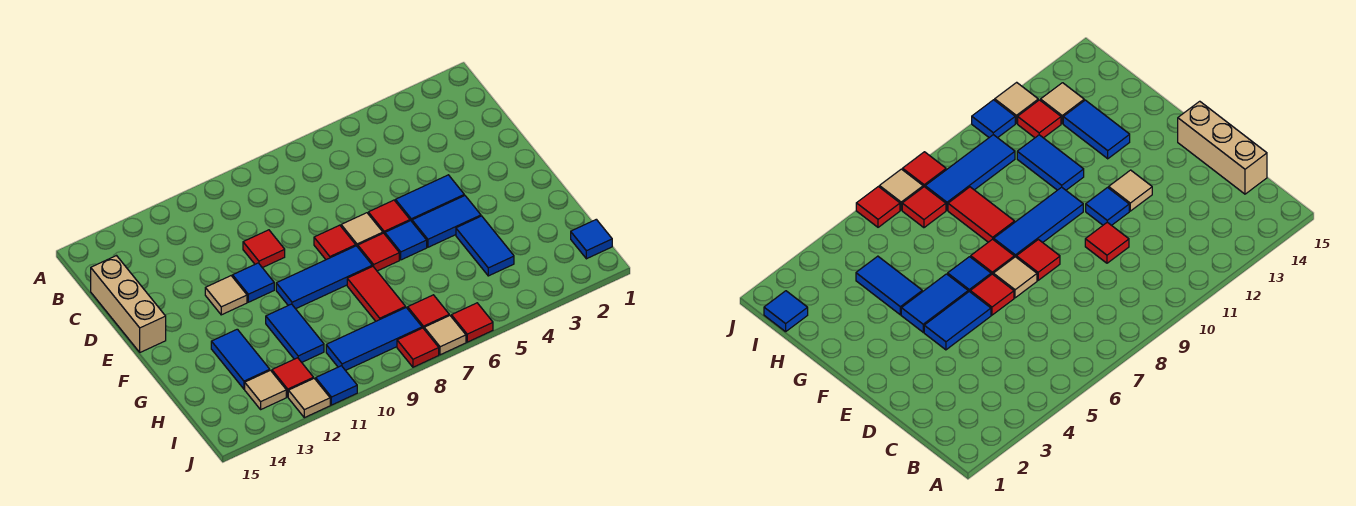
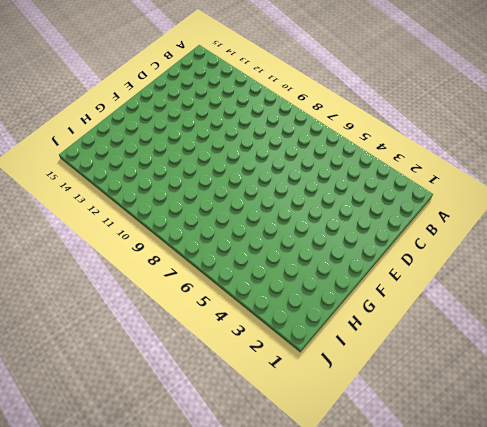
none -> tan brick C15:E15 level 1
none -> red tile D10 level 1
none -> blue tile E4:E5 level 1

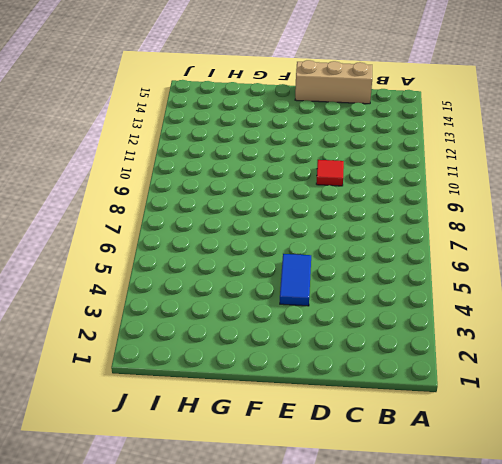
none -> red tile E6 level 1
none -> tan tile E7 level 1
none -> red tile E8 level 1

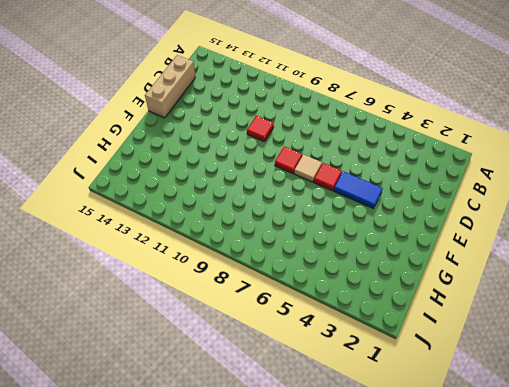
none -> blue tile E11 level 1
none -> tan tile E12 level 1
none -> blue tile F4:F5 level 1

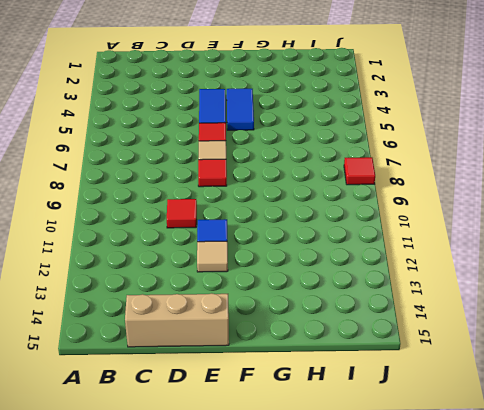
none -> blue tile F6 level 1
none -> red tile F7 level 1
none -> blue tile F8:F10 level 1

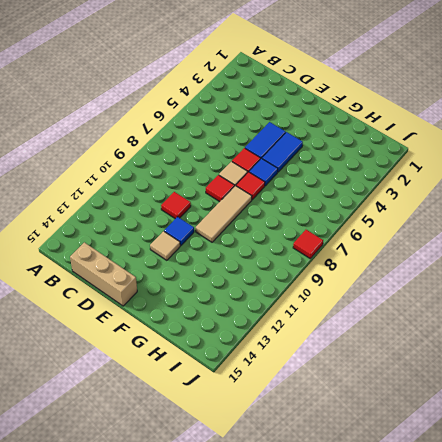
tan tile F8:F10 level 1 -> blue tile F8:F10 level 1
none -> blue tile G4:H4 level 1
none -> red tile G8:H8 level 1
none -> blue tile G11:H11 level 1

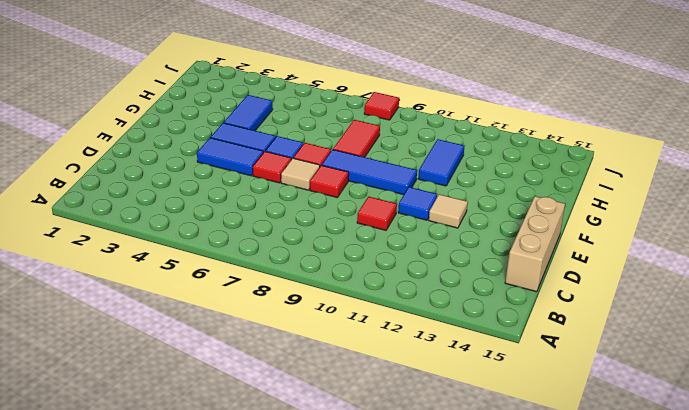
none -> blue tile G13:H13 level 1
none -> blue tile I1 level 1
none -> red tile I7 level 1

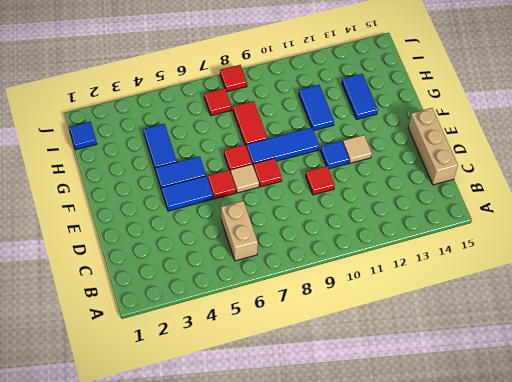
tan brick B6:C6 level 1 -> none
none -> blue tile F6 level 1
none -> blue tile I8:I10 level 1
none -> red tile I12 level 1

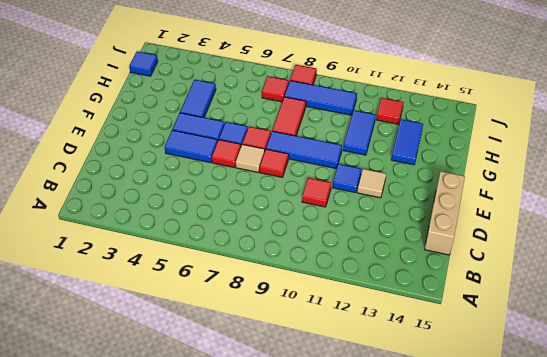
none -> tan tile I13 level 1
none -> red tile J6 level 1
none -> tan tile J7 level 1

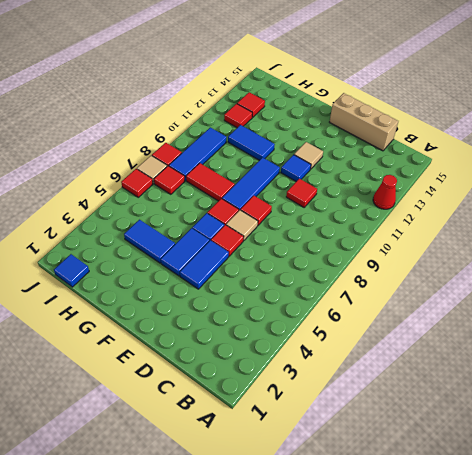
red cone A12 level 1 -> none
red tile I13 level 1 -> tan tile I13 level 1
none -> blue tile G13:H13 level 1
none -> blue tile J11 level 1
none -> tan tile J12 level 1

